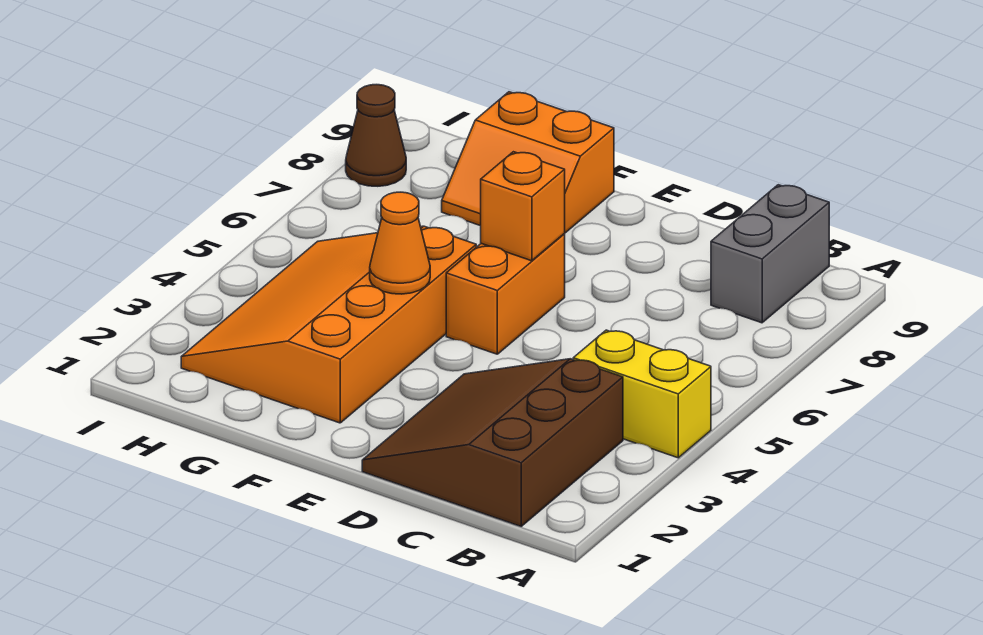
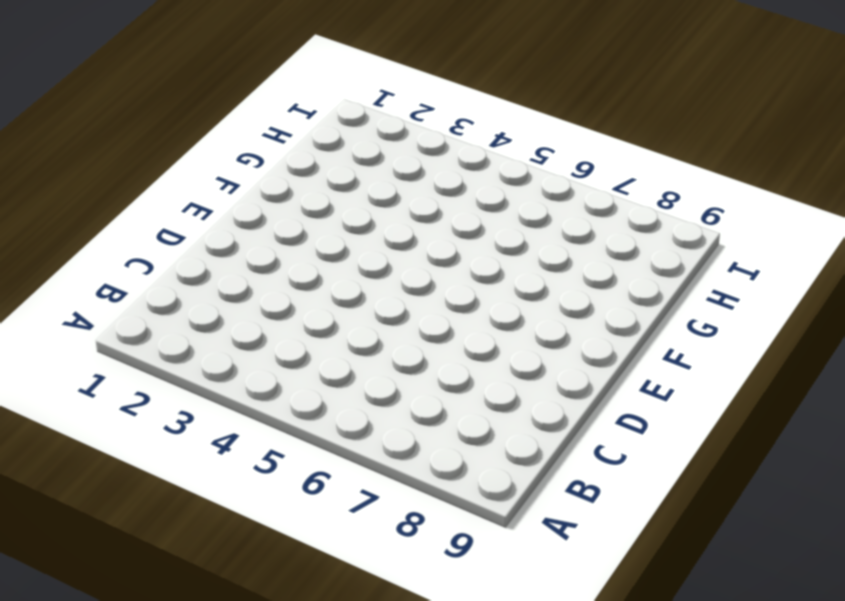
none -> yellow brick A4:B4 level 1
none -> brown slope B1:D3 level 1 top B

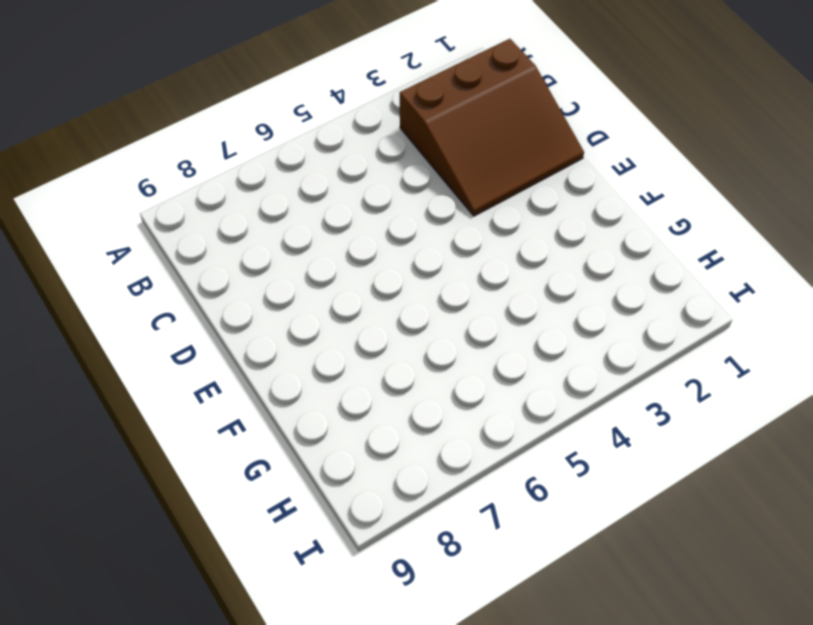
none -> yellow brick A4:B4 level 1
none -> grey brick B8:B9 level 1

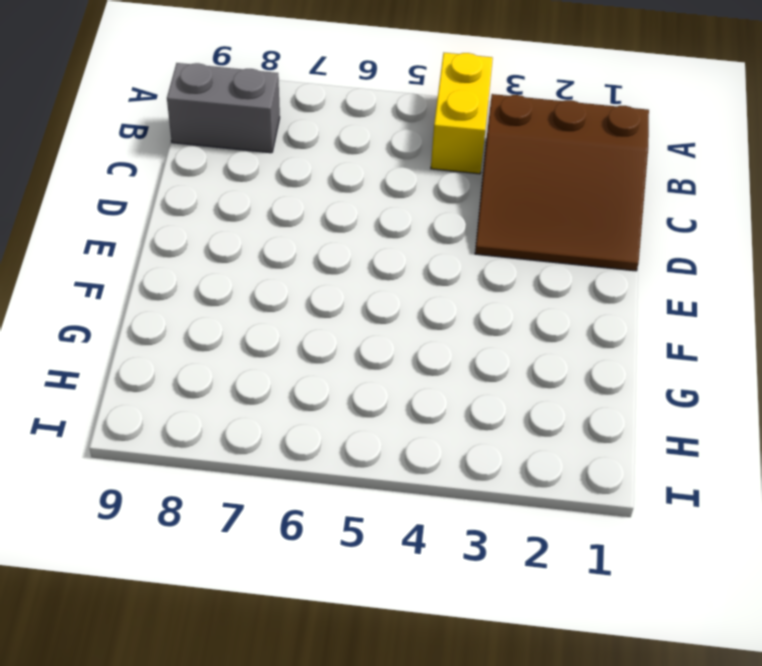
none -> orange brick E5:E6 level 1
none -> orange slope F2:H5 level 1 top F

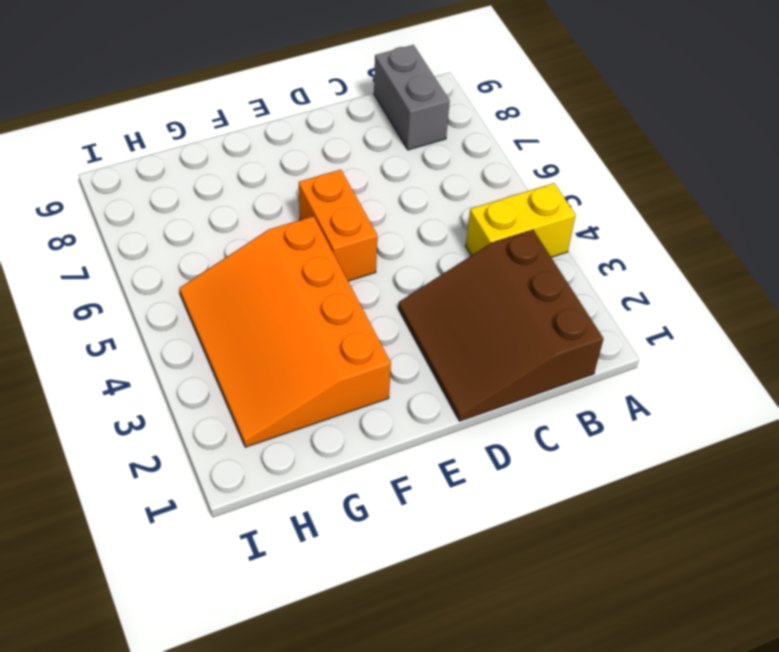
none -> orange slope F8:G9 level 1 top 9
none -> brown cone I8 level 1

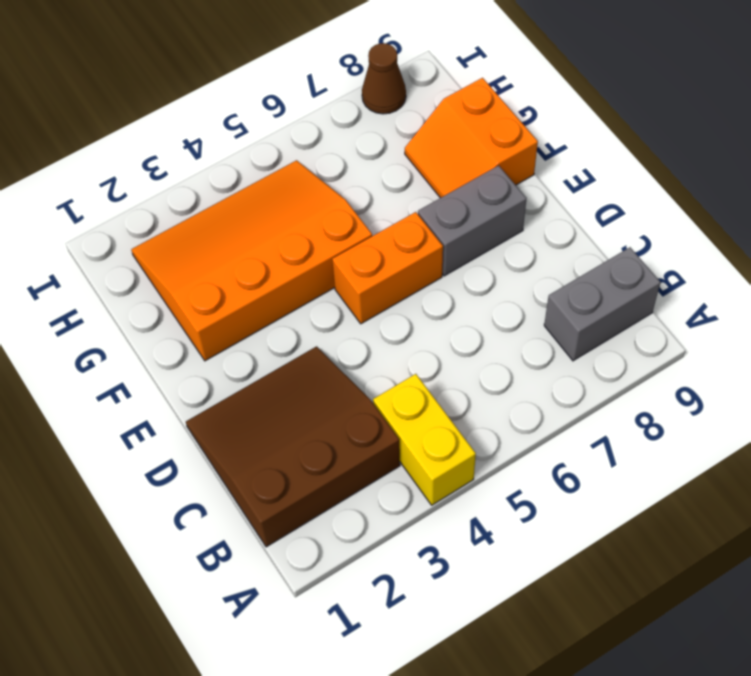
grey brick E7:E8 level 1 -> none
none -> orange brick E6 level 2
none -> orange cone F4 level 2

